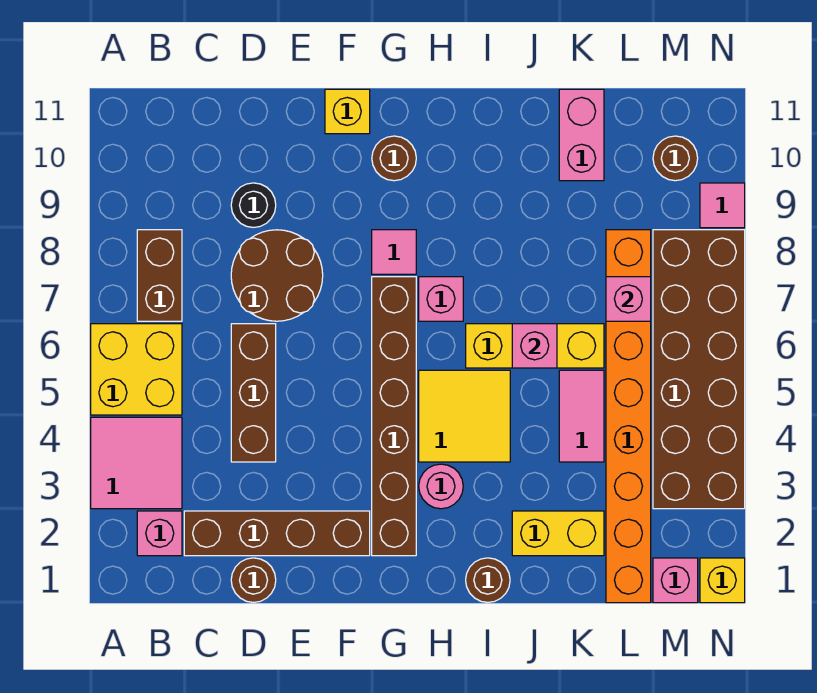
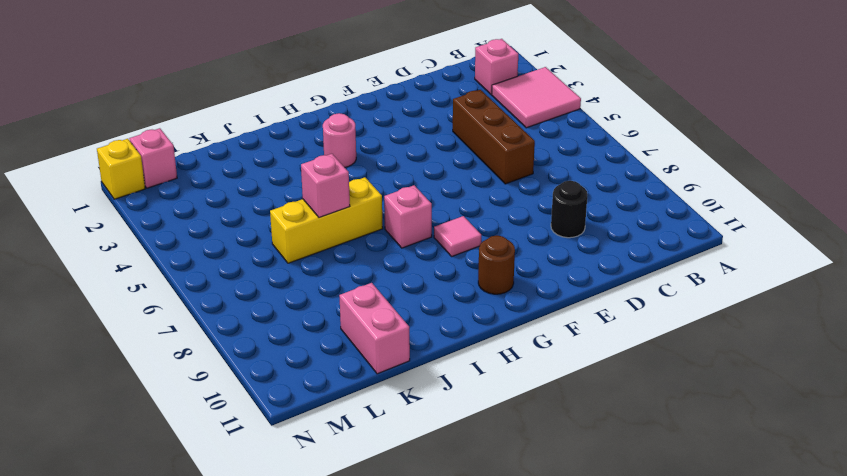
none -> yellow brick A5:B6 level 1
none -> brown brick B7:B8 level 1
none -> brown brick C2:F2 level 1

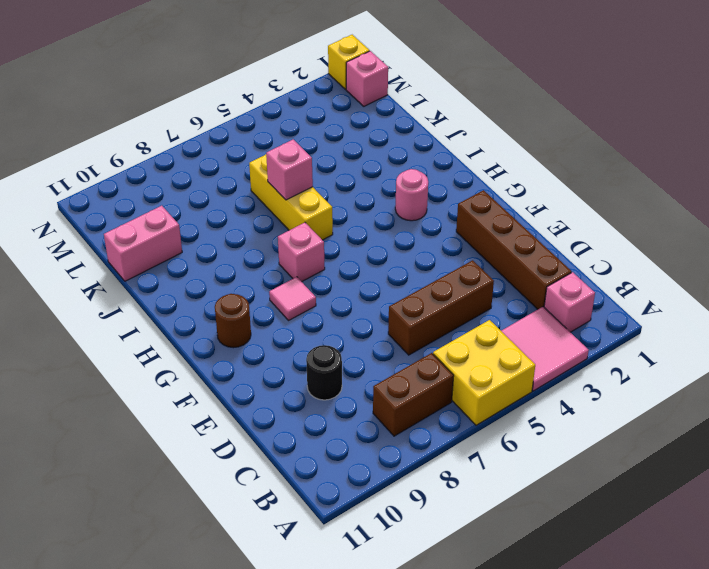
none -> brown round brick D1 level 1
none -> brown round brick D7:E8 level 1
none -> yellow brick F11 level 1

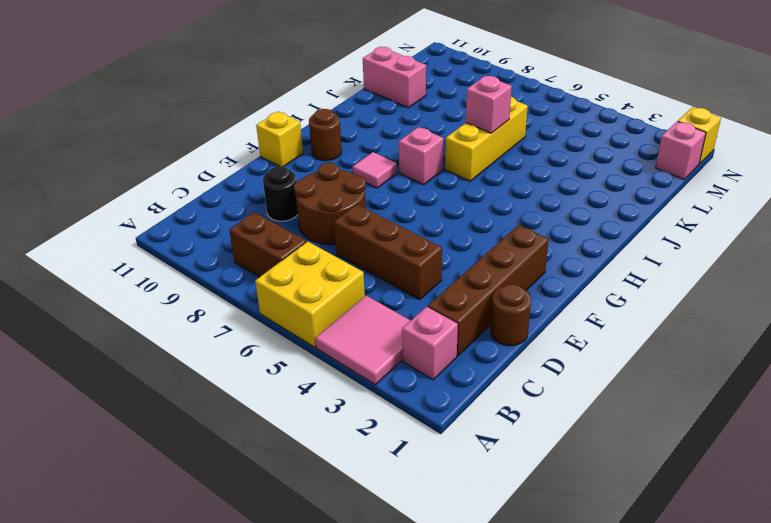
none -> brown brick G2:G7 level 1
none -> pink round brick H3 level 1
none -> yellow tile H4:I5 level 1

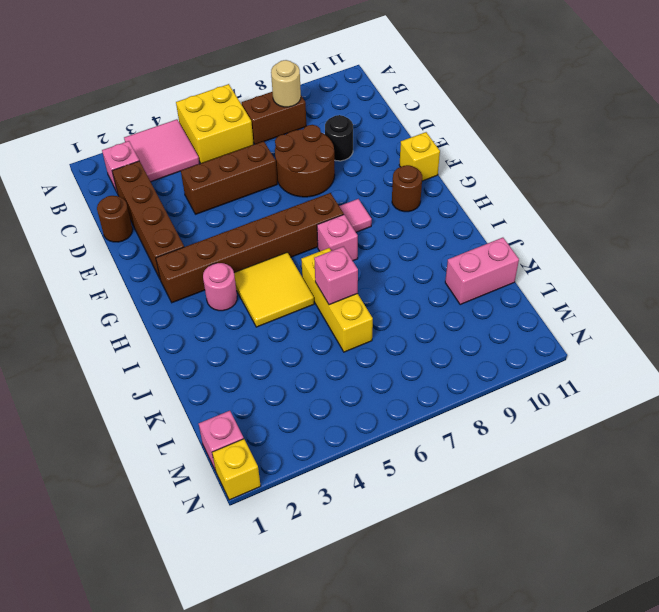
tan round brick B8 level 2 -> none
none -> brown round brick I1 level 1
none -> yellow brick J2:K2 level 1
none -> pink tile K4:K5 level 1

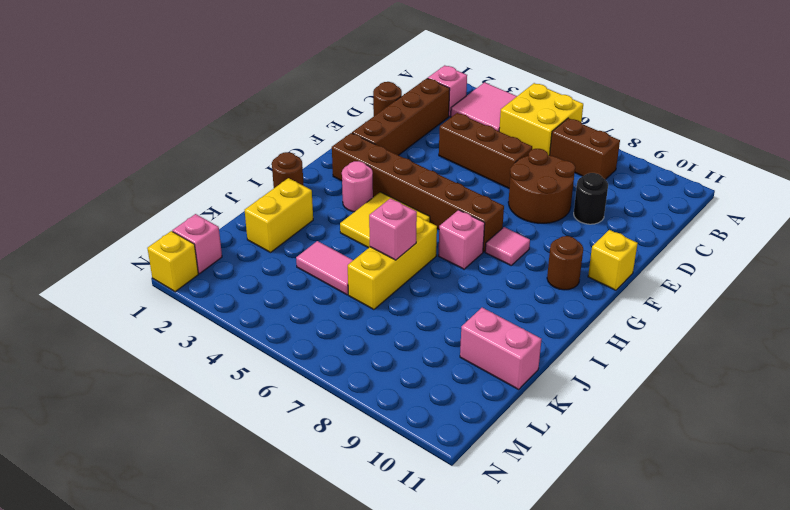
none -> orange brick L1:L8 level 1
none -> brown brick M3:N8 level 1
none -> brown round brick M10 level 1

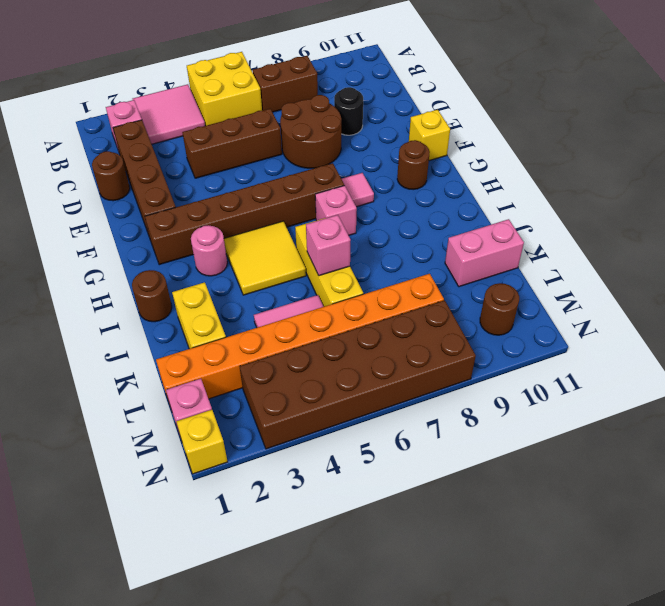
none -> pink tile N9 level 1
none -> pink brick L7 level 2

